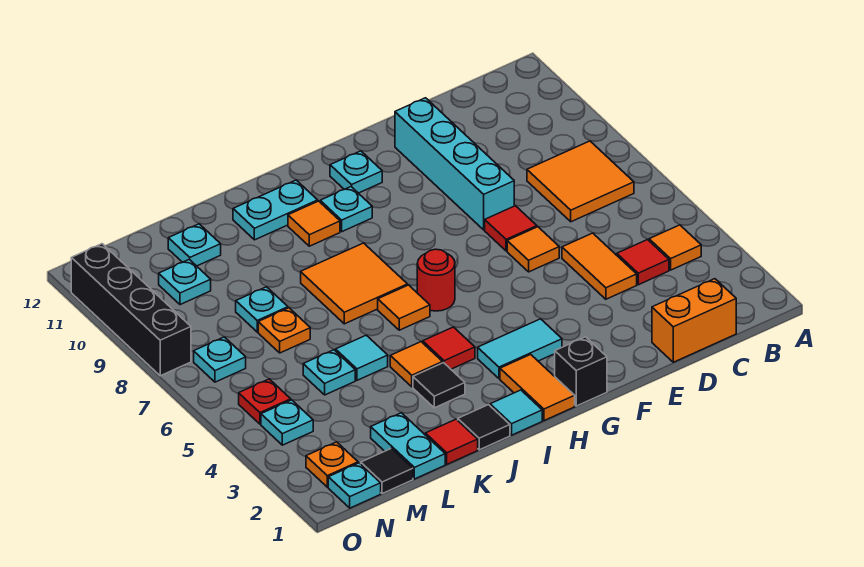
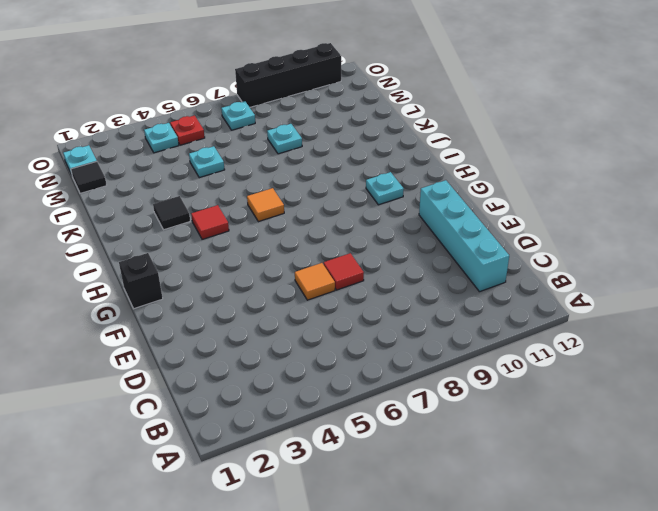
cyan brick C11:F11 level 1 -> cyan brick E8:E11 level 1
none -> orange tile B4 level 1
none -> orange tile B7:C8 level 1
none -> orange brick C1:D1 level 1
none -> red tile C4 level 1

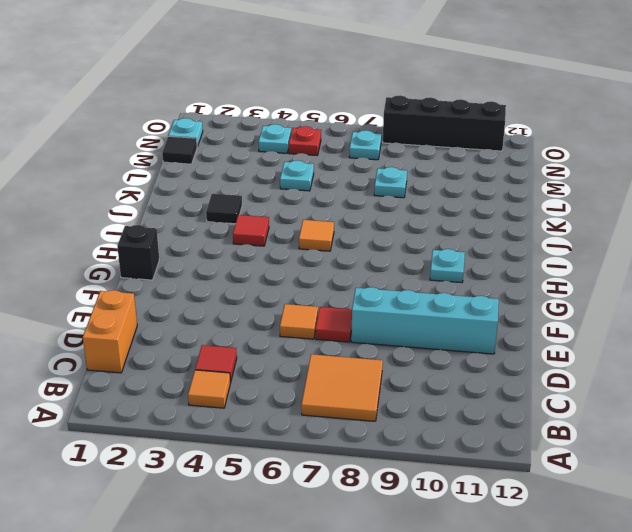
none -> orange tile D4:D5 level 1
none -> cyan tile G3:H3 level 1
none -> cyan plate G11 level 1
none -> orange tile H1:H2 level 1

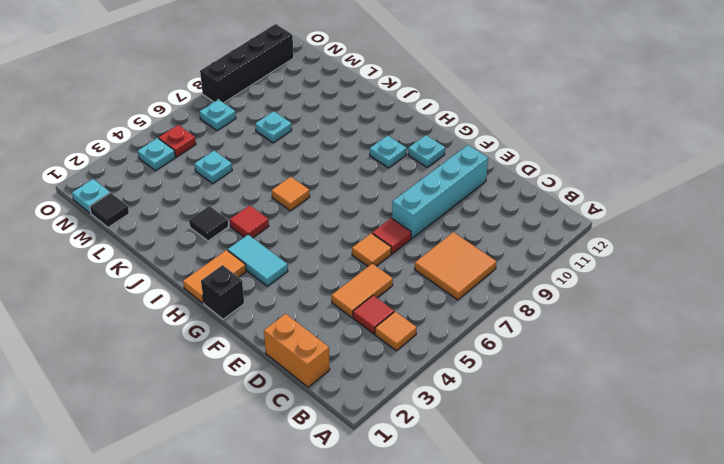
none -> red round brick H6 level 1
none -> cyan tile I1 level 1
none -> orange tile I7:J8 level 1
none -> orange tile I10 level 1

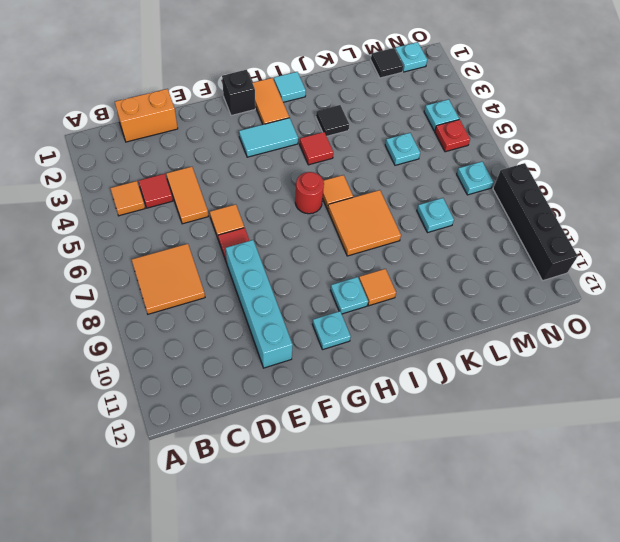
none -> cyan plate I11:J11 level 1
none -> black tile J1 level 1
none -> orange tile J4 level 1
none -> red tile K1 level 1

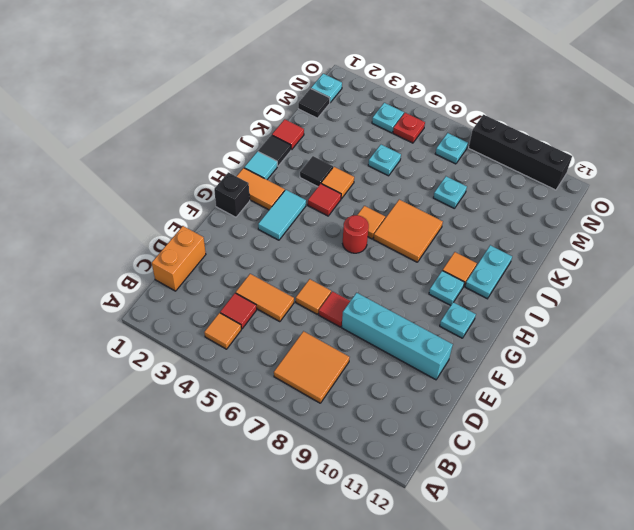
none -> cyan tile K5 level 1
none -> cyan plate L1:L2 level 1
none -> orange plate L7 level 1
none -> cyan plate L11 level 1

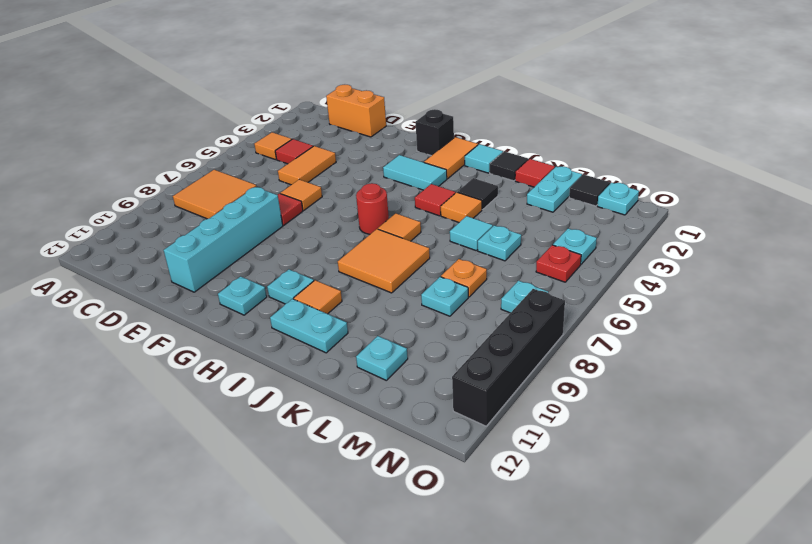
none -> cyan plate M10 level 1
none -> orange plate N2 level 1

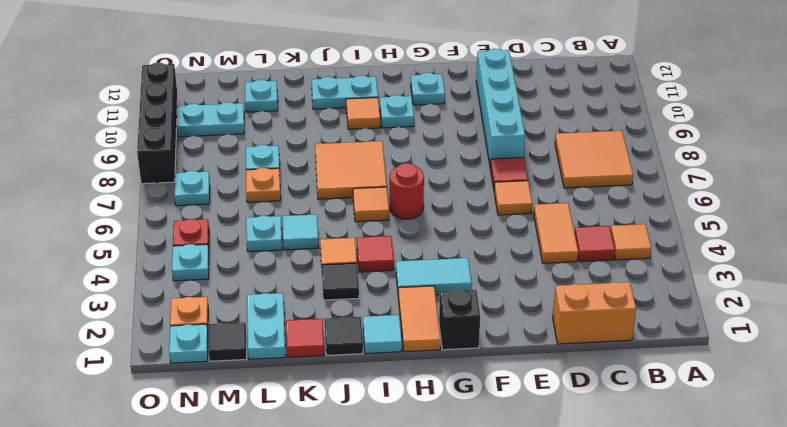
cyan plate M10:N10 level 1 -> cyan plate M10 level 1

